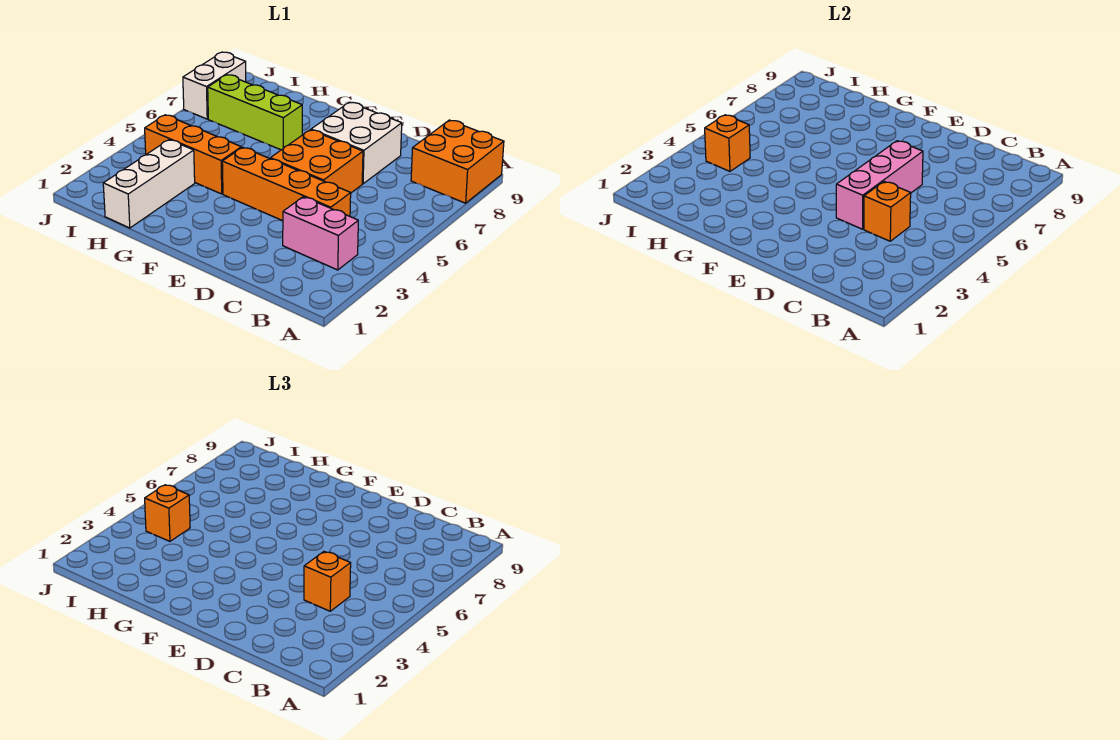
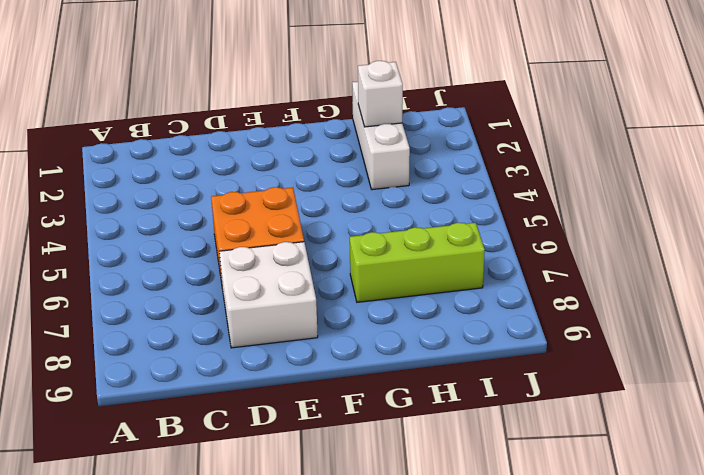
white brick H2 level 2 -> none
none -> orange brick A8:B9 level 1
none -> pink brick B3:C3 level 1
none -> orange brick C4:F4 level 1

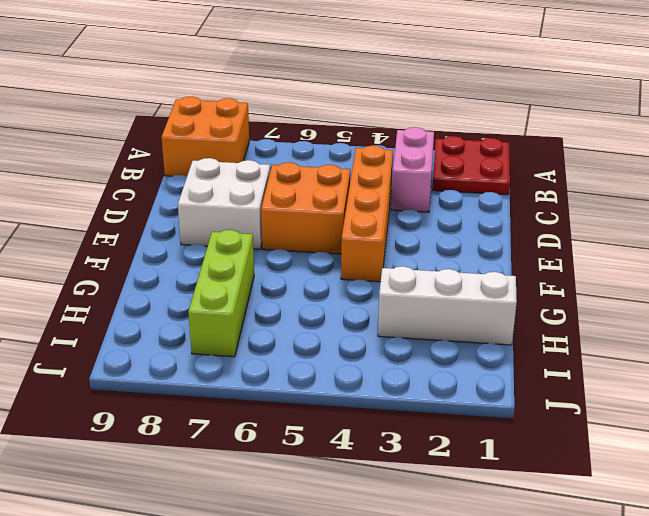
red plate A1:B2 level 1 -> none
none -> orange brick G4:I4 level 1
none -> white brick J7:J8 level 1
none -> orange brick C4 level 2

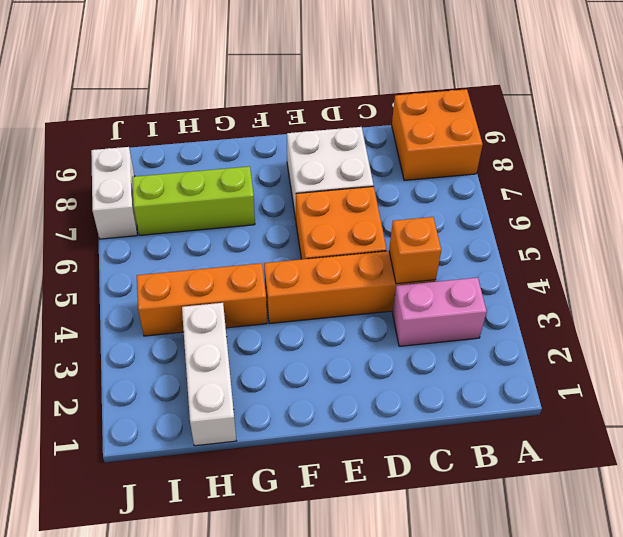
none -> pink brick D4:D6 level 2
none -> orange brick I4 level 2
none -> orange brick C4 level 3

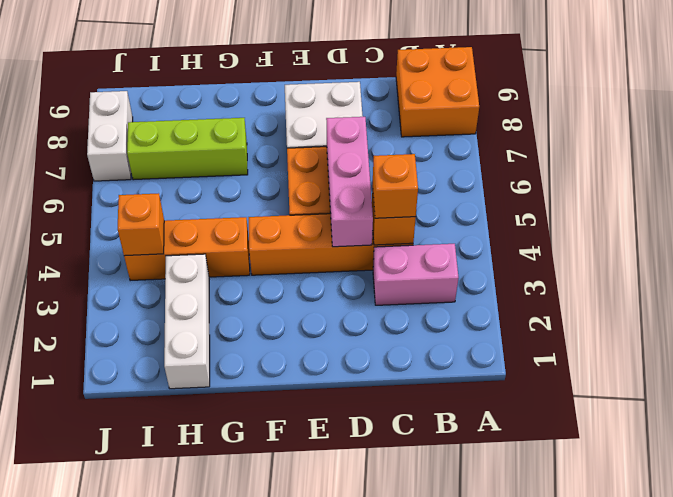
none -> orange brick I4 level 3

